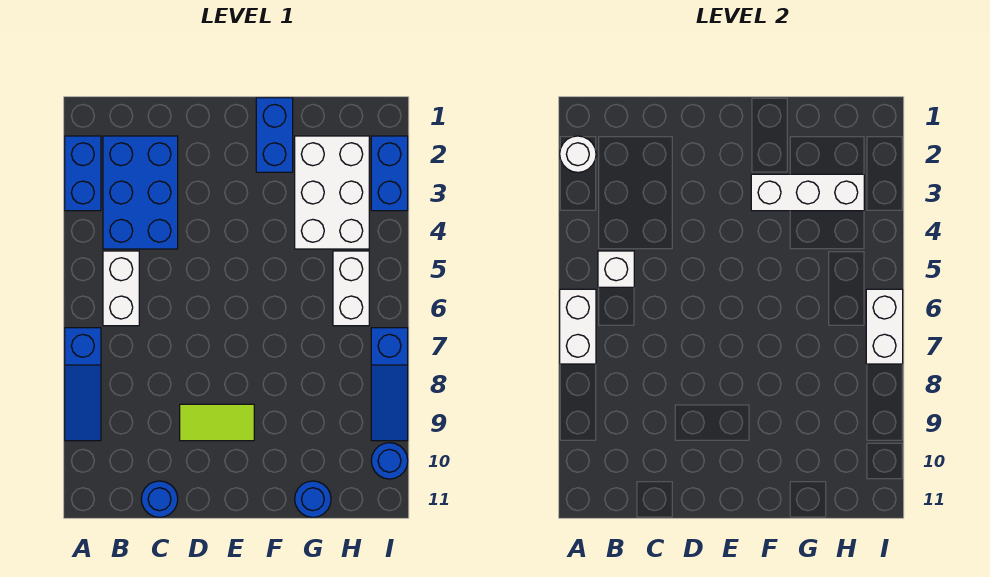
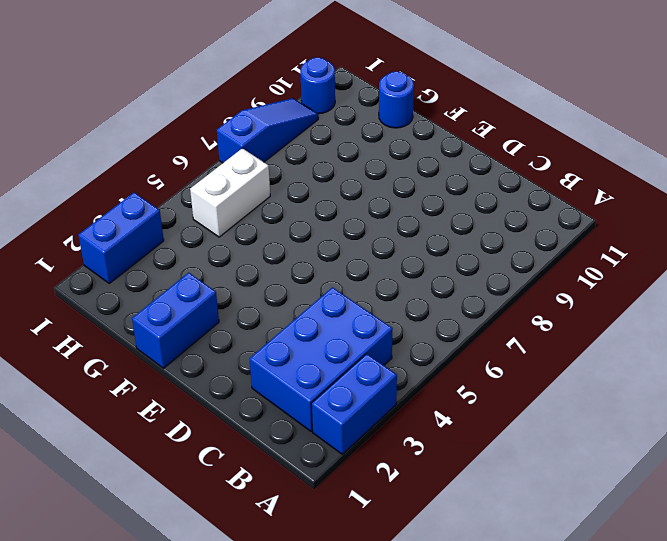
none -> blue slope A7:A9 level 1 top 7
none -> white brick B5:B6 level 1
none -> blue round brick C11 level 1

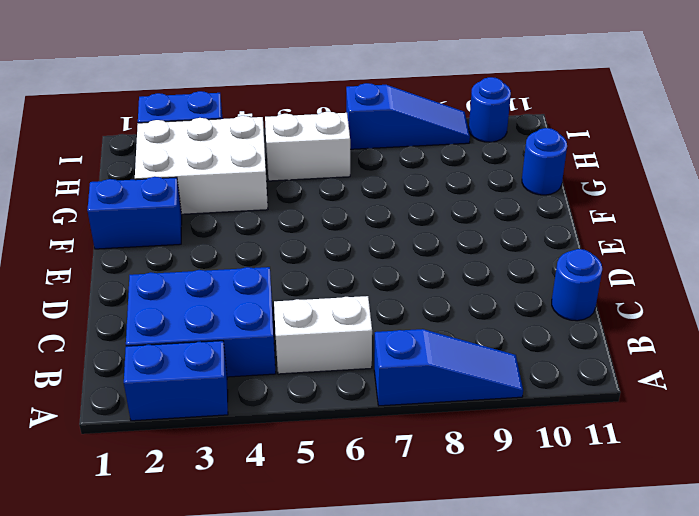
none -> lime tile D9:E9 level 1
none -> white round brick A2 level 2
none -> white brick A6:A7 level 2

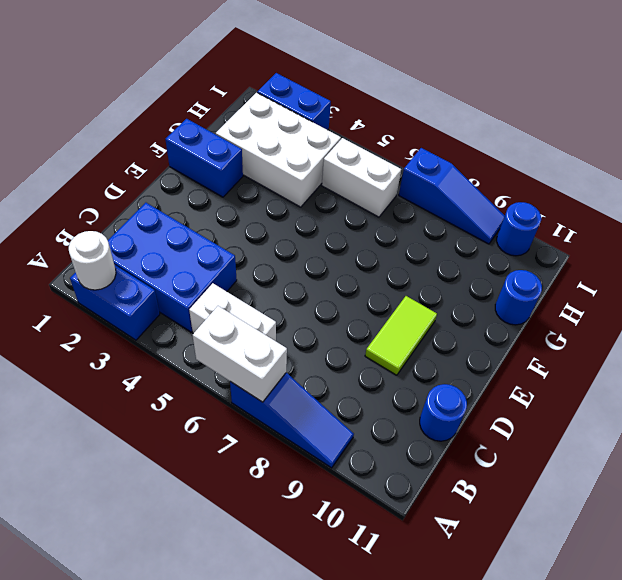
none -> white brick B5 level 2
none -> white brick F3:H3 level 2
none -> white brick I6:I7 level 2

